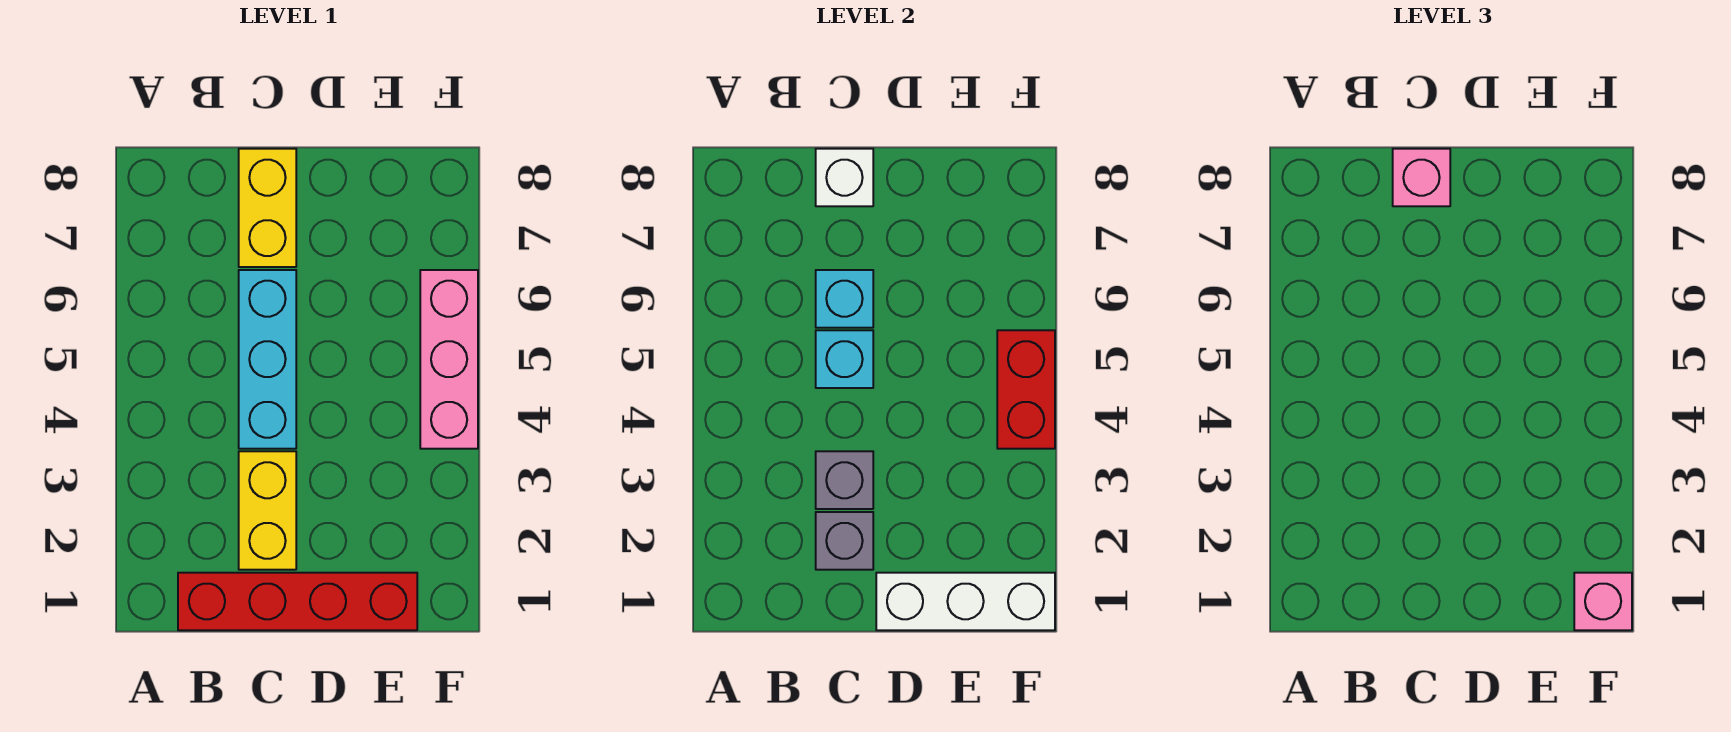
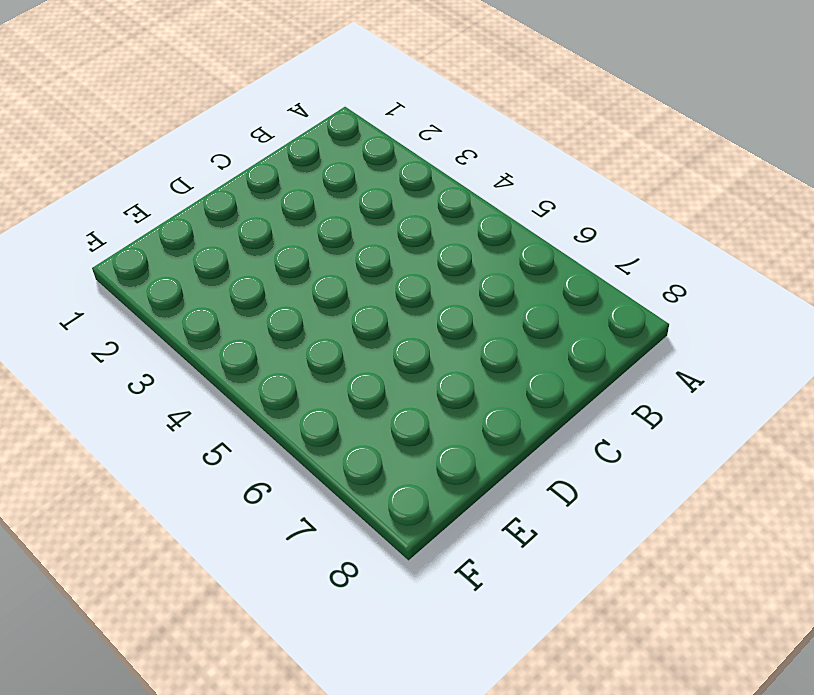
none -> red brick B1:E1 level 1
none -> yellow brick C2:C3 level 1
none -> cyan brick C4:C6 level 1

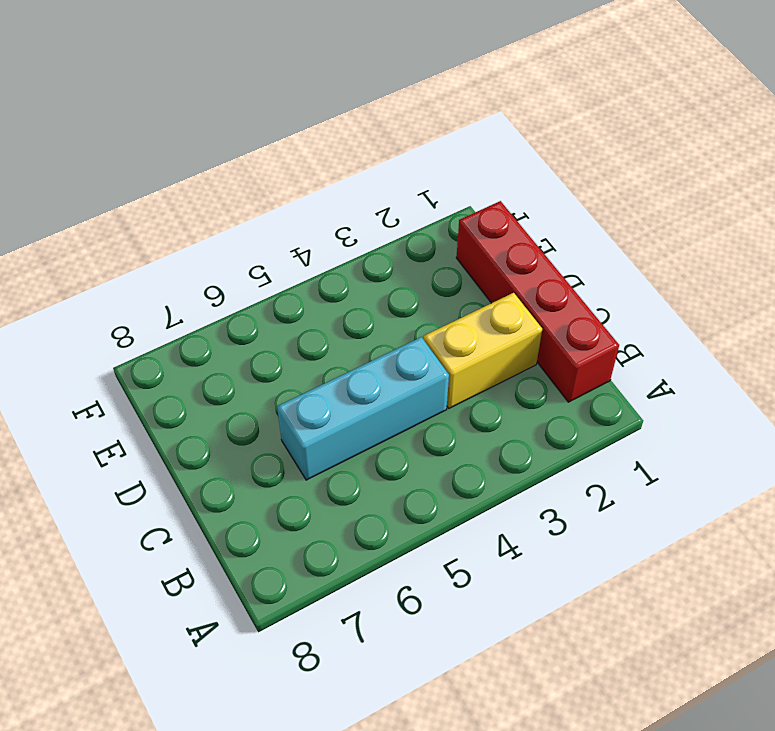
none -> yellow brick C7:C8 level 1
none -> pink brick F4:F6 level 1
none -> grey brick C2 level 2

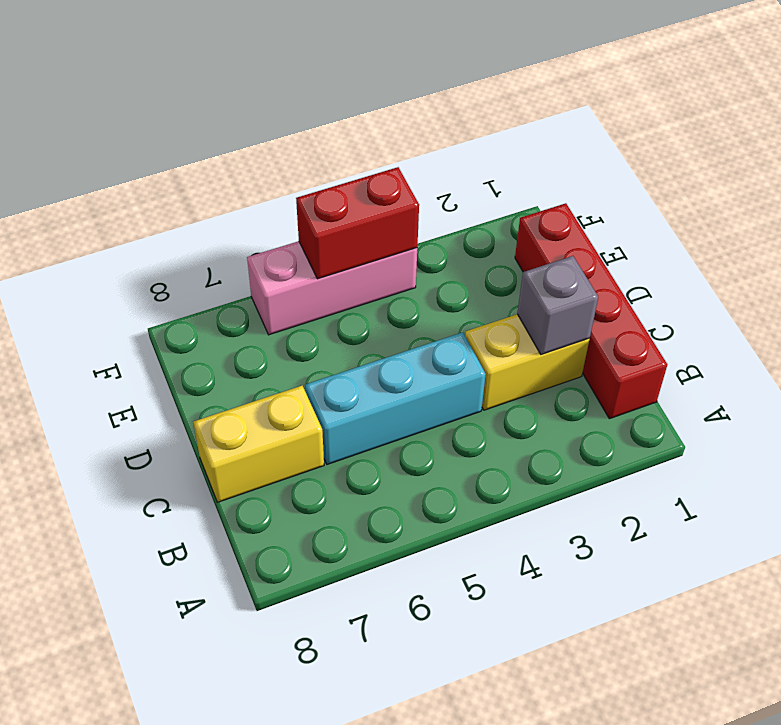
none -> grey brick C3 level 2
none -> cyan brick C5 level 2
none -> cyan brick C6 level 2

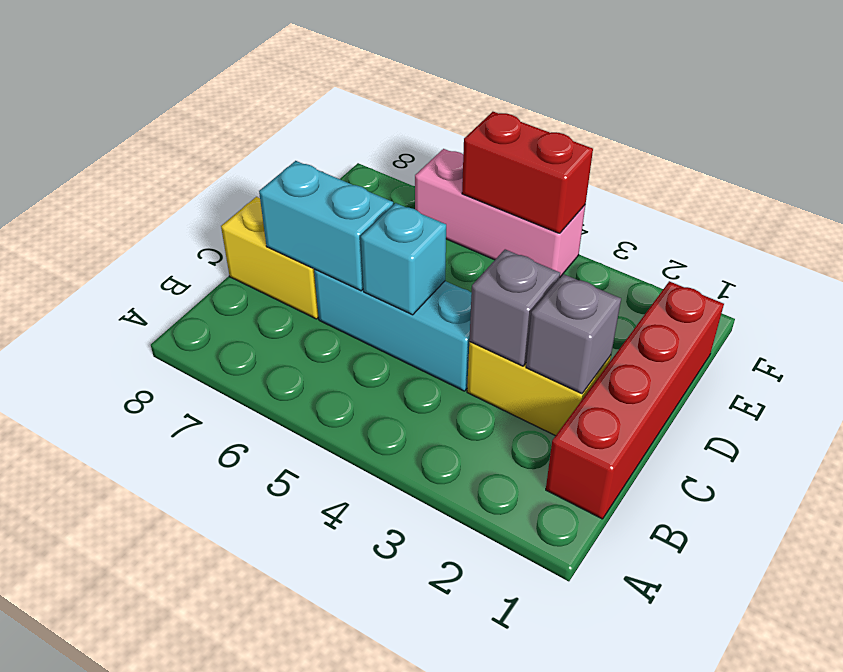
cyan brick C6:C7 level 2 -> cyan brick C6 level 2
none -> white brick C8 level 2
none -> white brick D1:F1 level 2
none -> pink brick C8 level 3

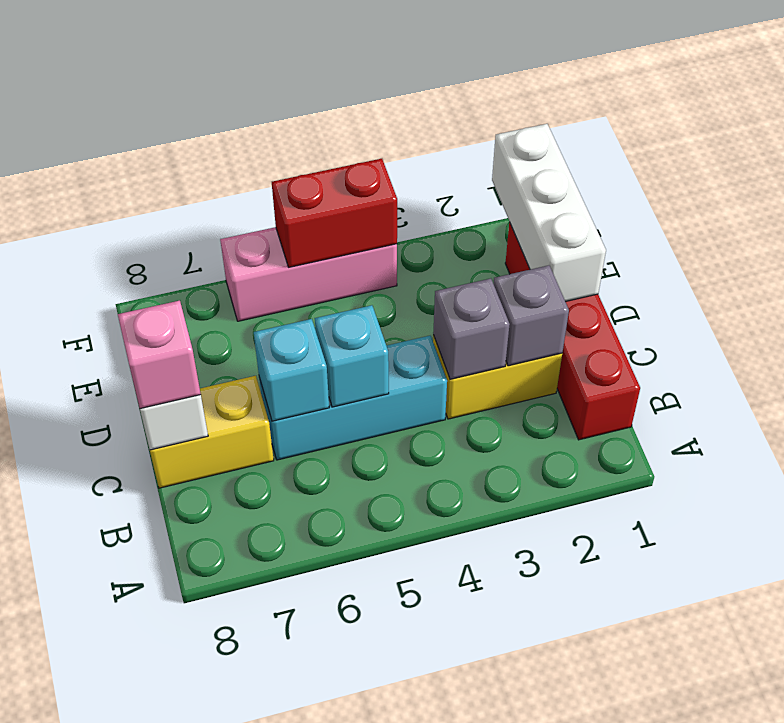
none -> pink brick F1 level 3

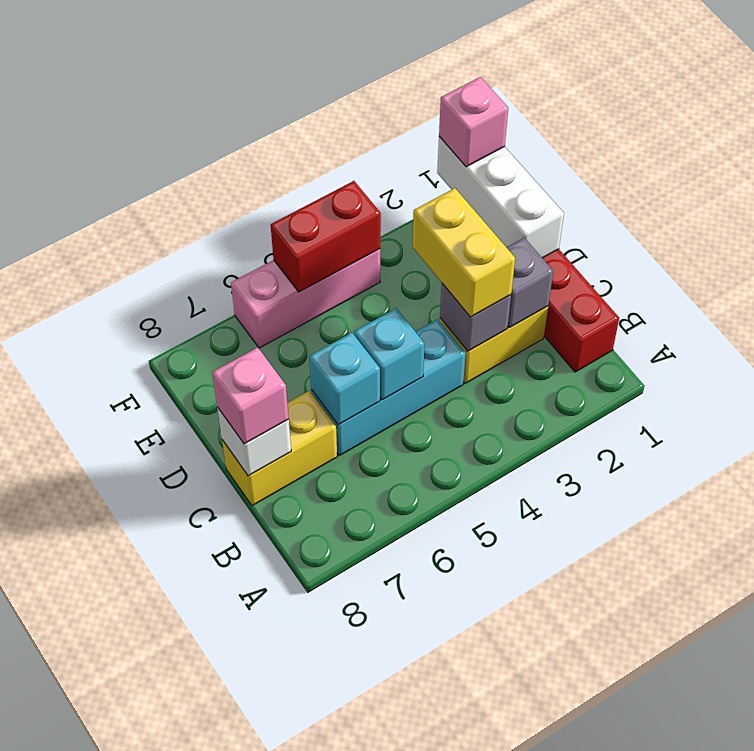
yellow brick C3:D3 level 3 -> none

